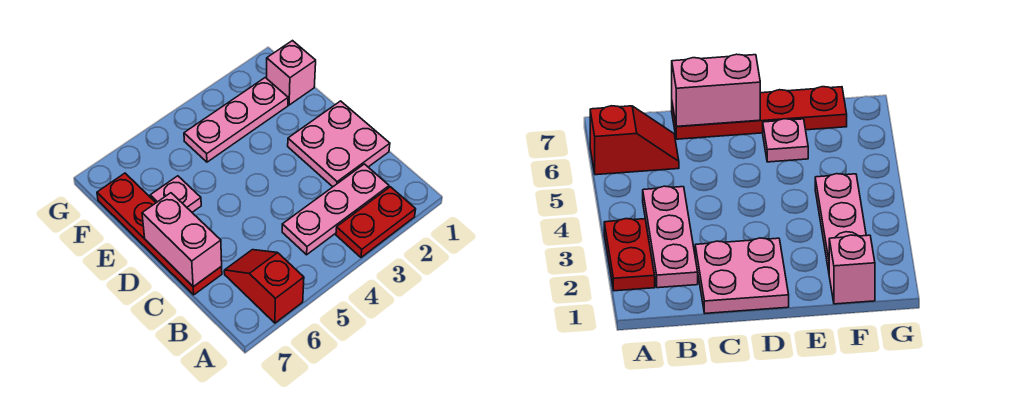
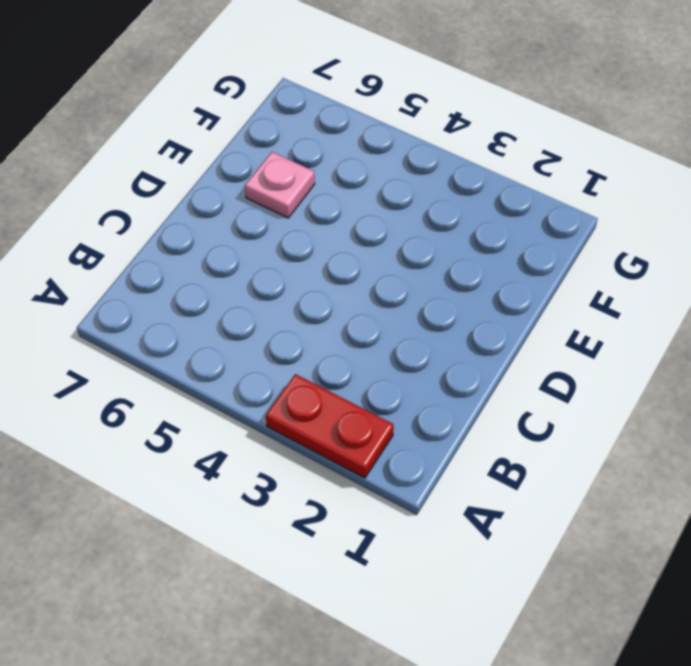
none -> red slope A6:B6 level 1 top A
none -> pink plate B2:B4 level 1

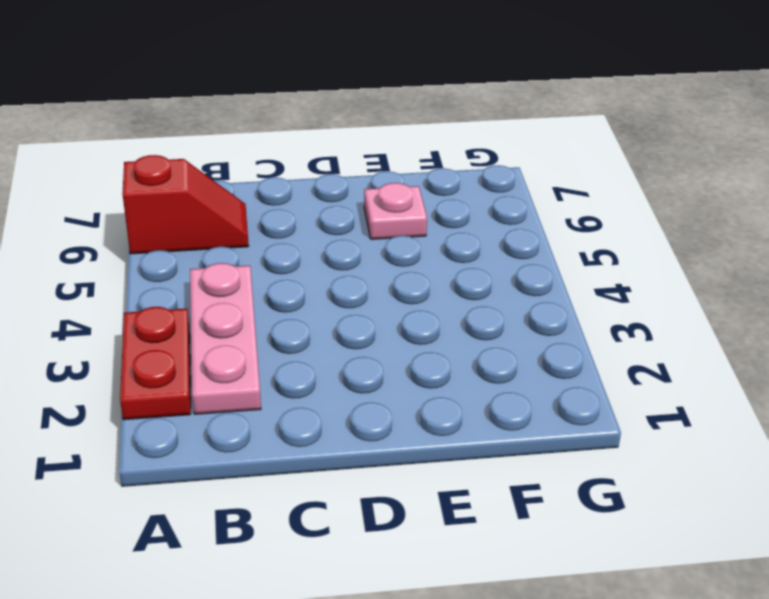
none -> pink plate C1:D2 level 1
none -> red plate C7:F7 level 1

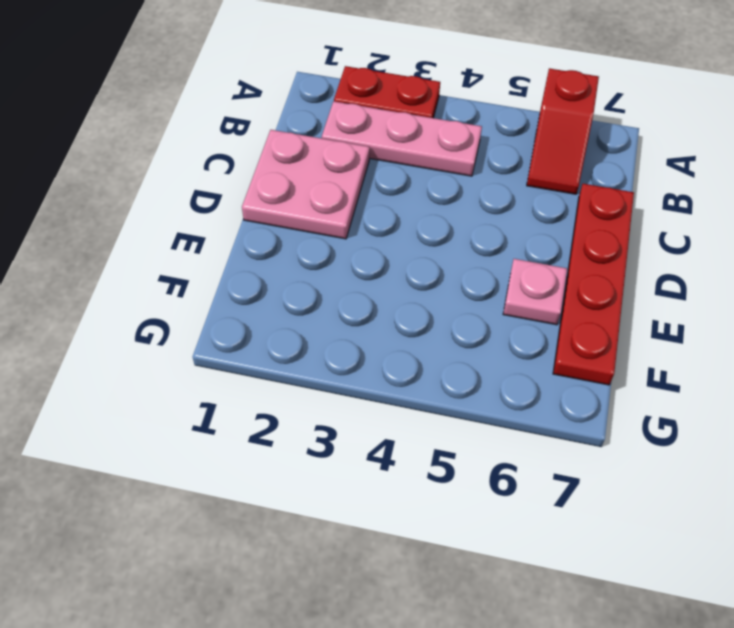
none -> pink brick F1 level 1
none -> pink plate F2:F4 level 1

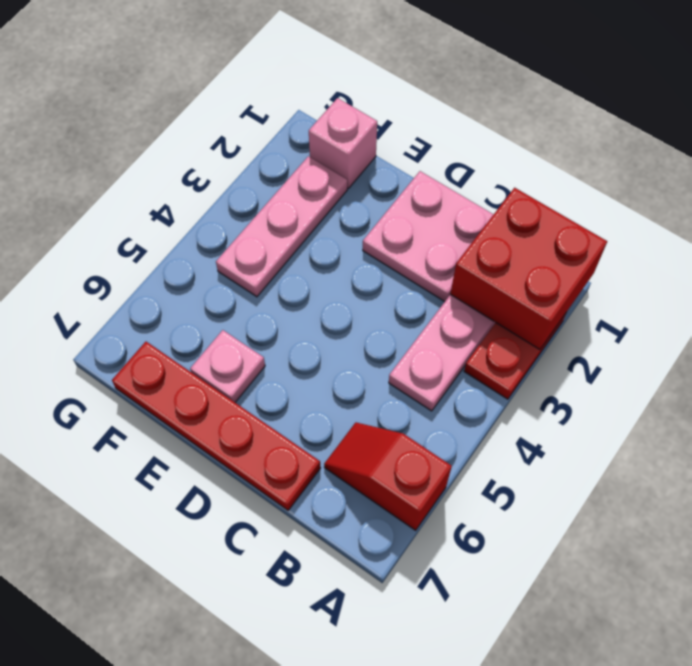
red brick A1:B2 level 2 -> none
none -> pink brick C7:D7 level 2

